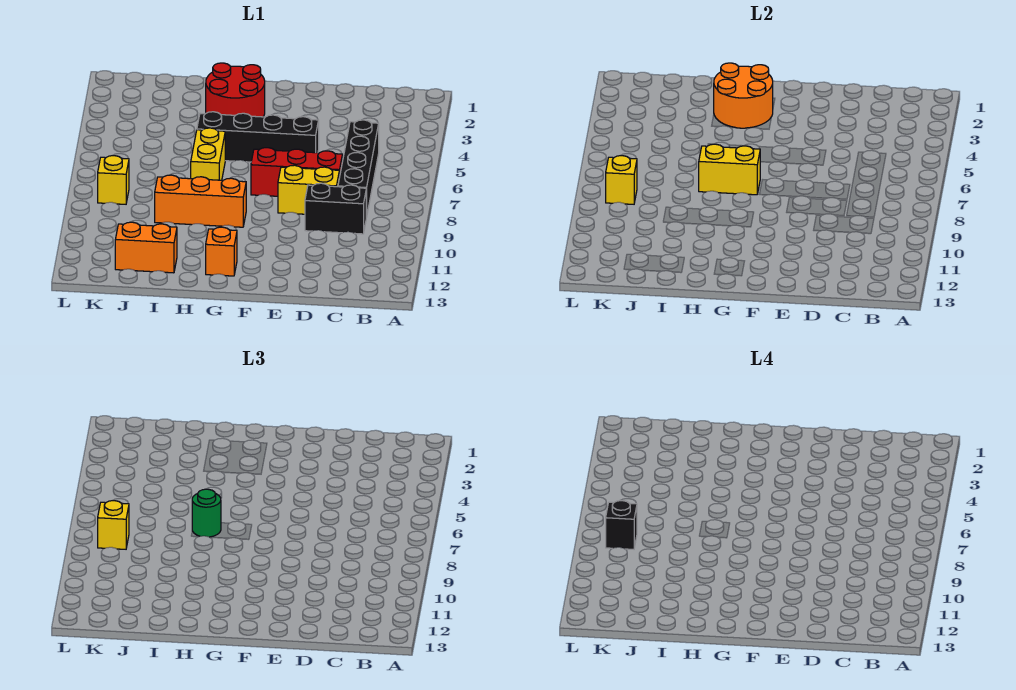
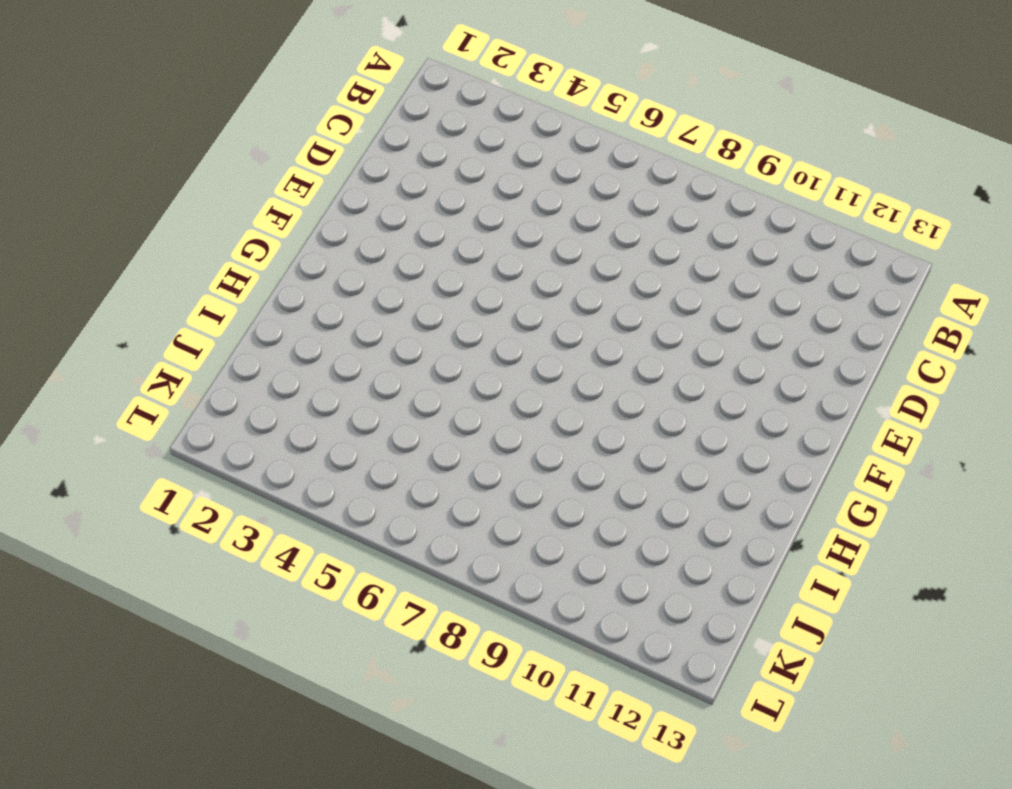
none -> black brick C5:C8 level 1
none -> black brick C9:D9 level 1
none -> red brick D7:F7 level 1

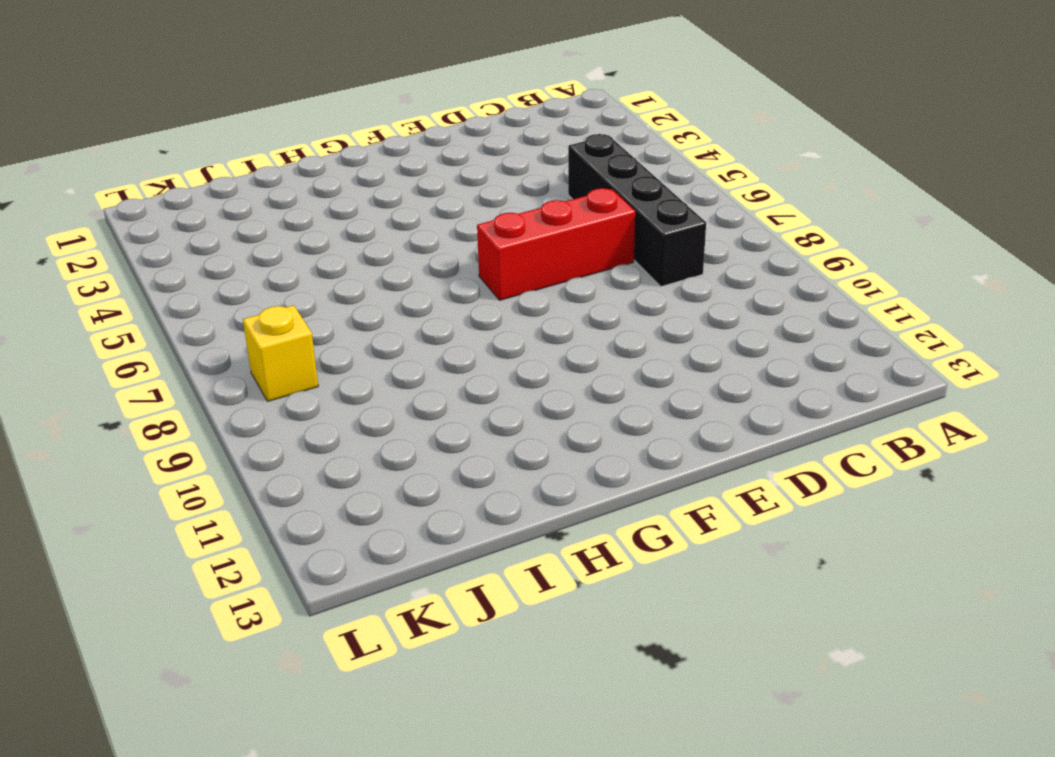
none -> black brick C9:D9 level 1
none -> yellow brick D8:E8 level 1
none -> black brick E5:H5 level 1

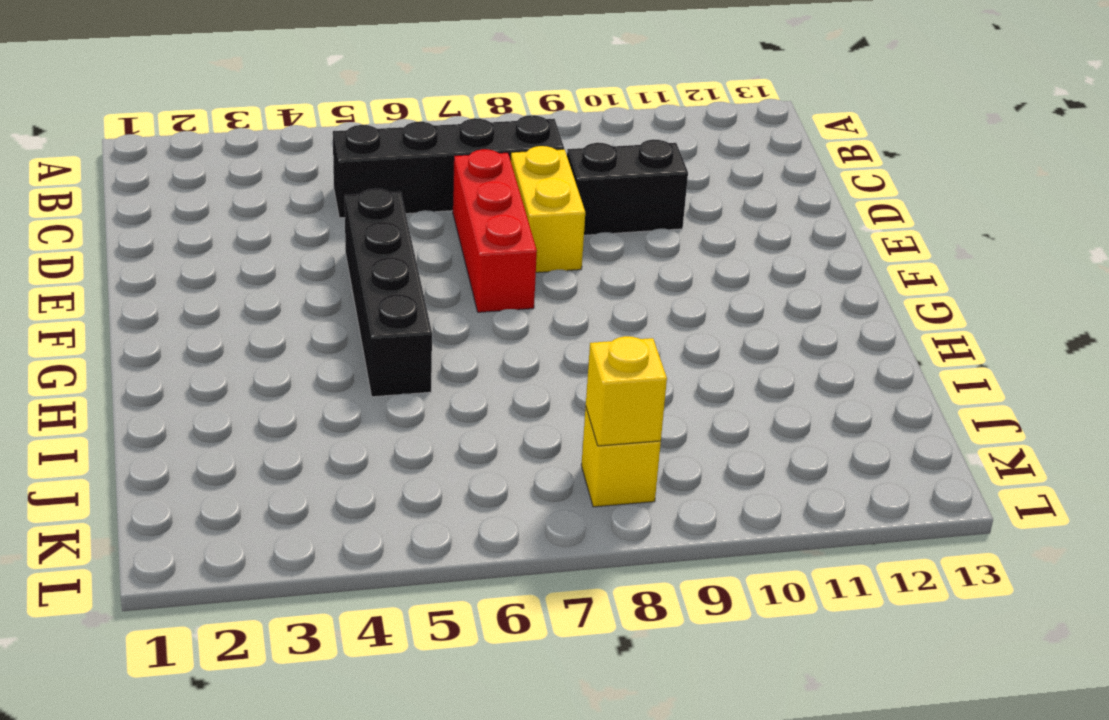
black brick D9:D10 level 1 -> black brick C9:D9 level 1
none -> red round brick G2:H3 level 1
none -> orange brick G9:I9 level 1
none -> orange brick G12 level 1

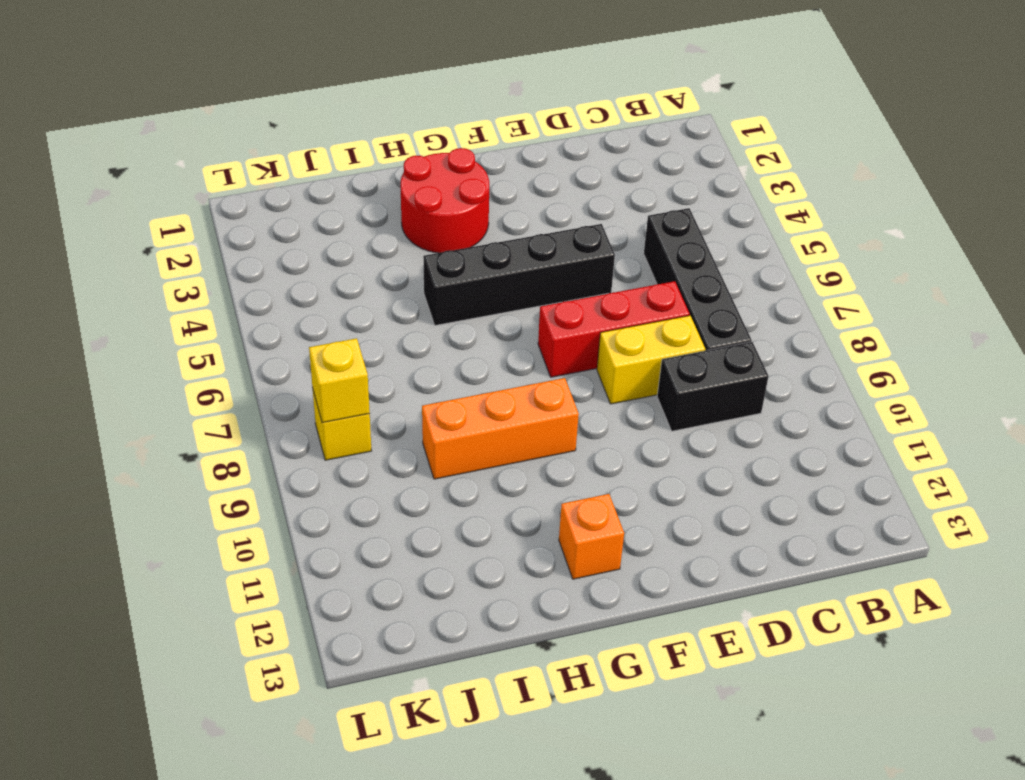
none -> yellow brick H6:H7 level 1
none -> orange brick I12:J12 level 1
none -> orange round brick G2:H3 level 2

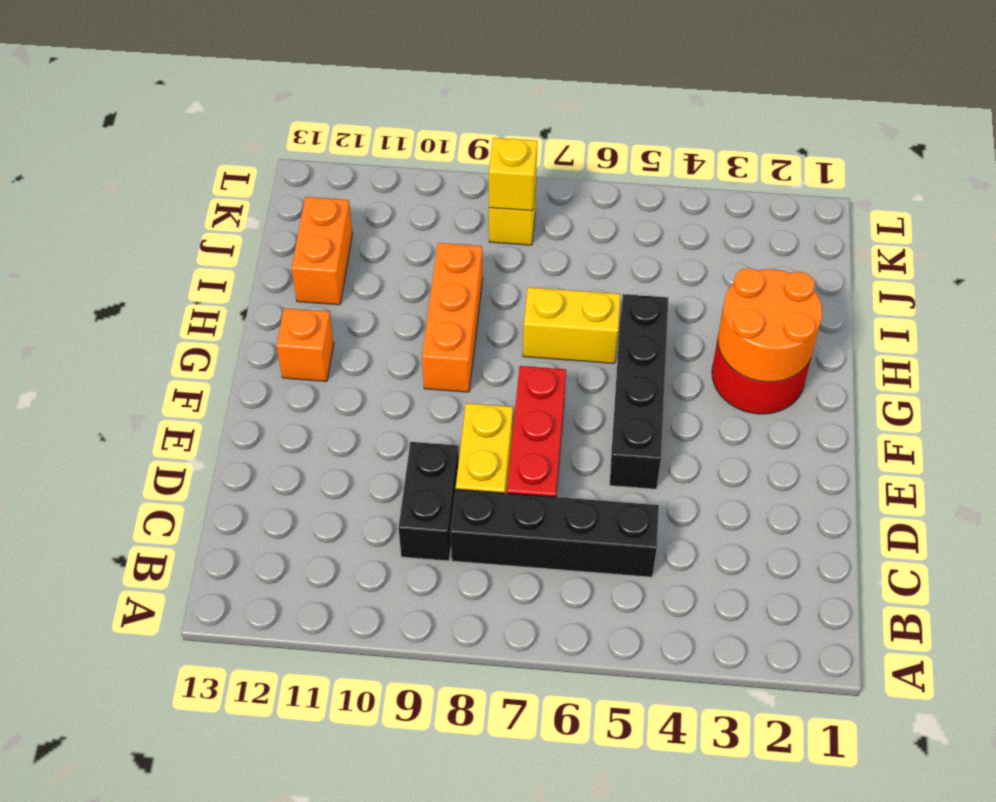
none -> yellow brick G7:H7 level 2
none -> green round brick H7 level 3
none -> yellow brick K8 level 3

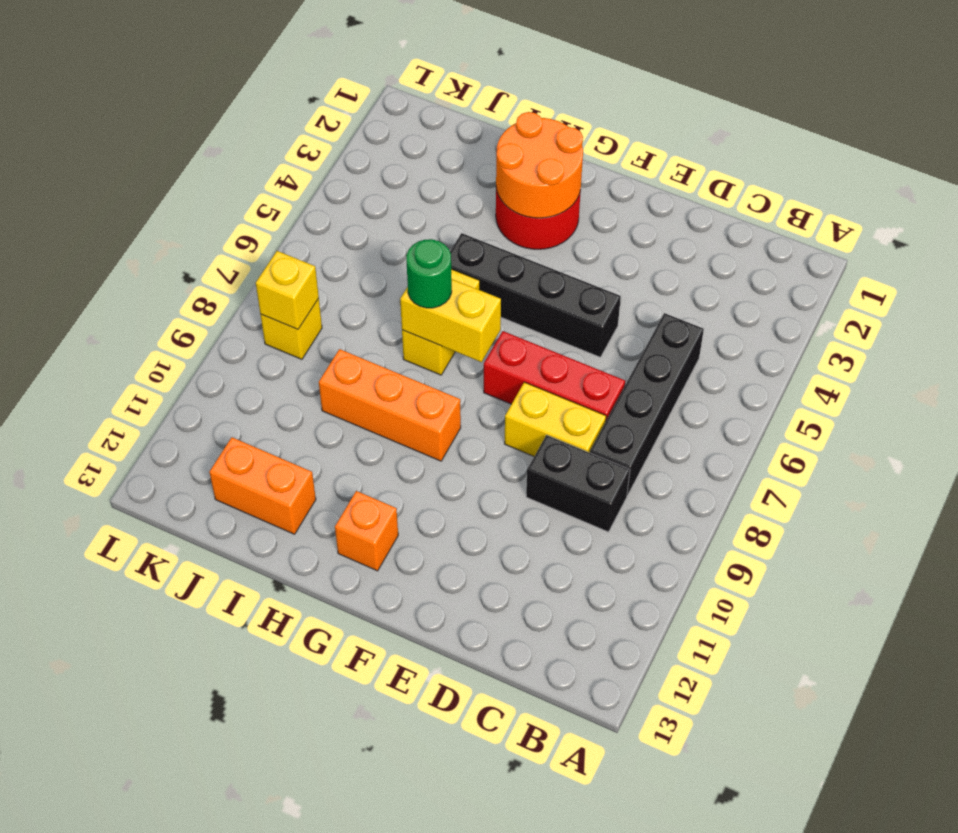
none -> yellow brick K8 level 3
none -> black brick K8 level 4

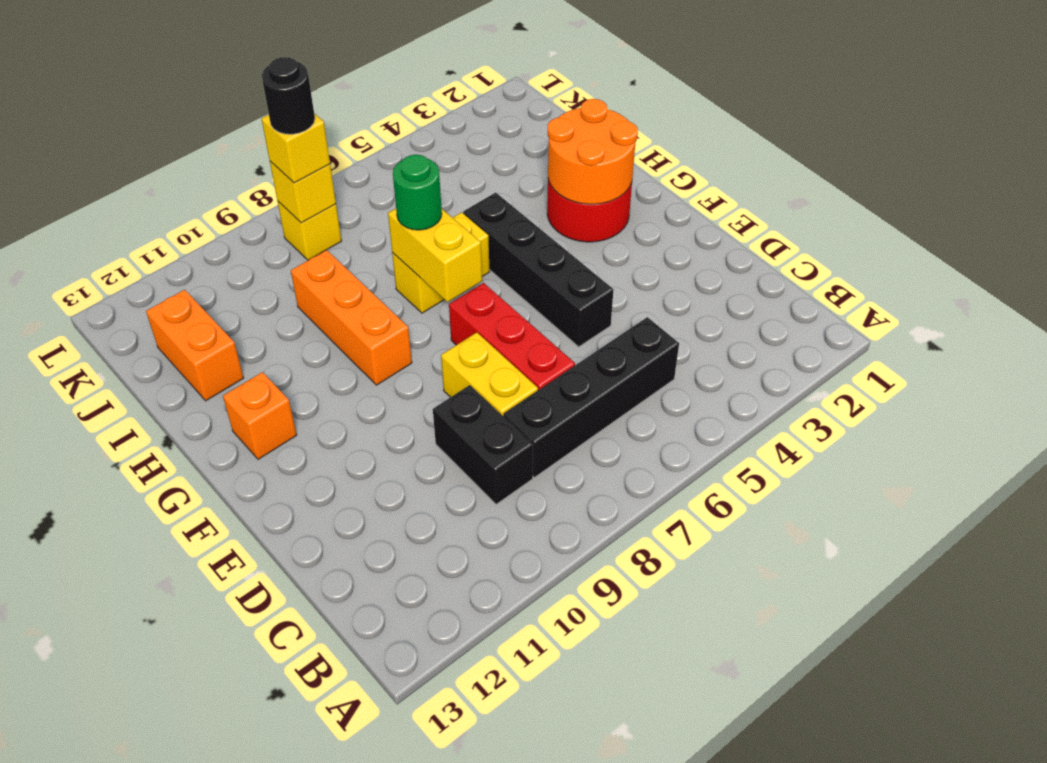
black round brick K8 level 4 -> black brick K8 level 4

